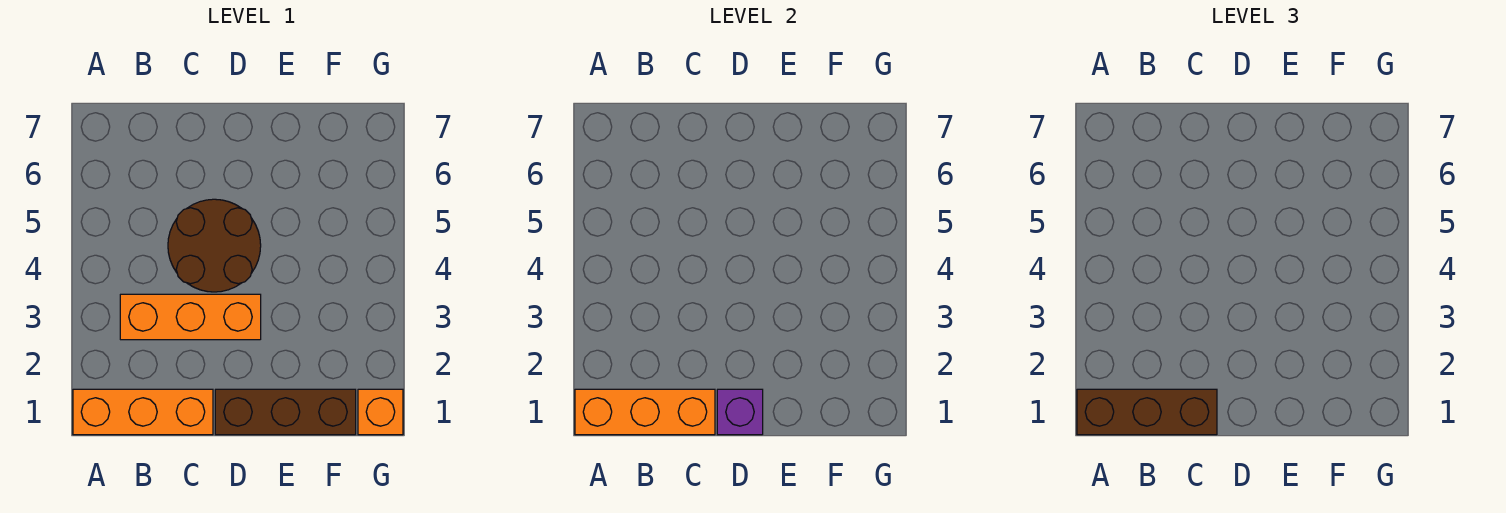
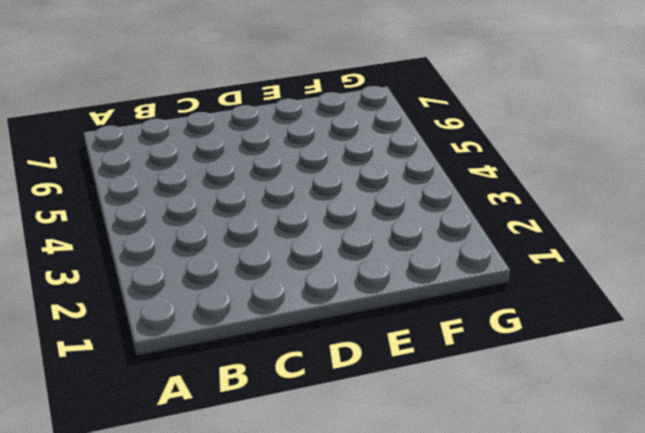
none -> orange brick A1:C1 level 1
none -> orange brick B3:D3 level 1

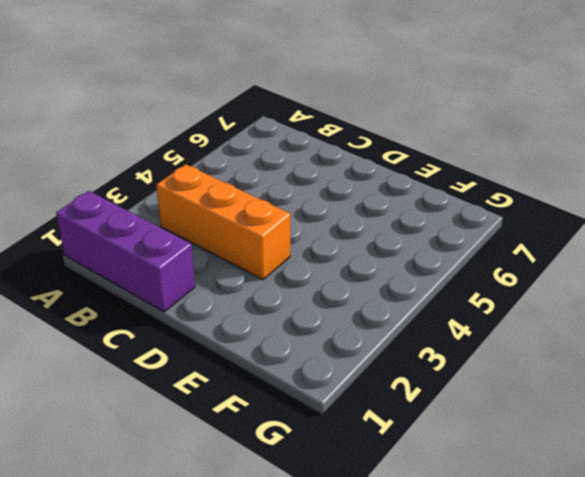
purple brick A1:C1 level 1 -> orange brick A1:C1 level 1
none -> brown round brick C4:D5 level 1
none -> brown brick D1:F1 level 1

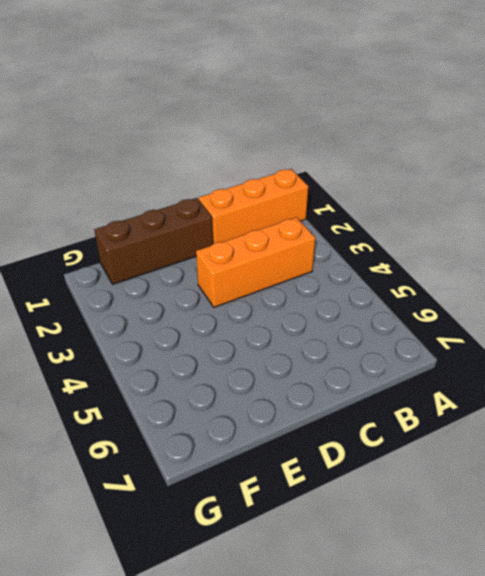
none -> brown round brick C4:D5 level 1
none -> orange brick G1 level 1

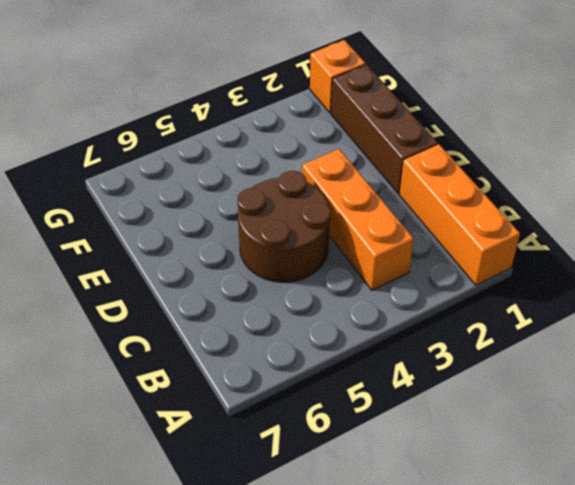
none -> orange brick A1:C1 level 2
none -> purple brick D1 level 2

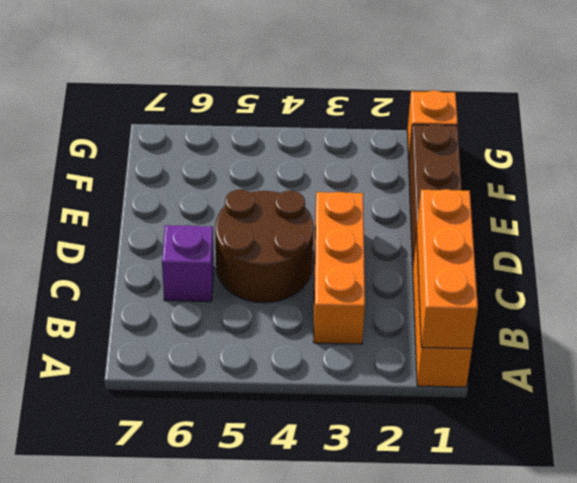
purple brick C6 level 1 -> purple brick D1 level 2
none -> brown brick A1:C1 level 3

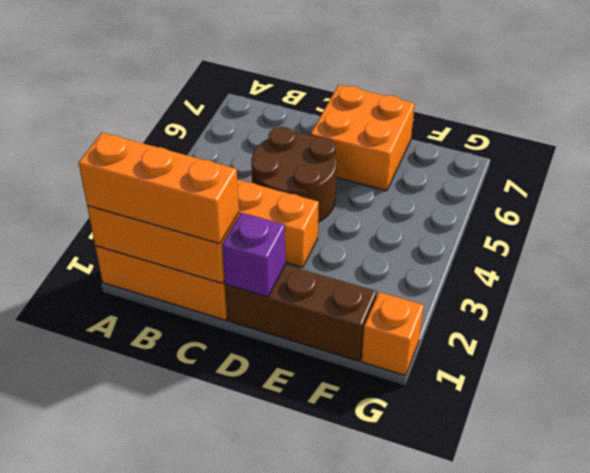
orange brick A1:C1 level 3 -> brown brick A1:C1 level 3
orange brick D6:E7 level 1 -> none

